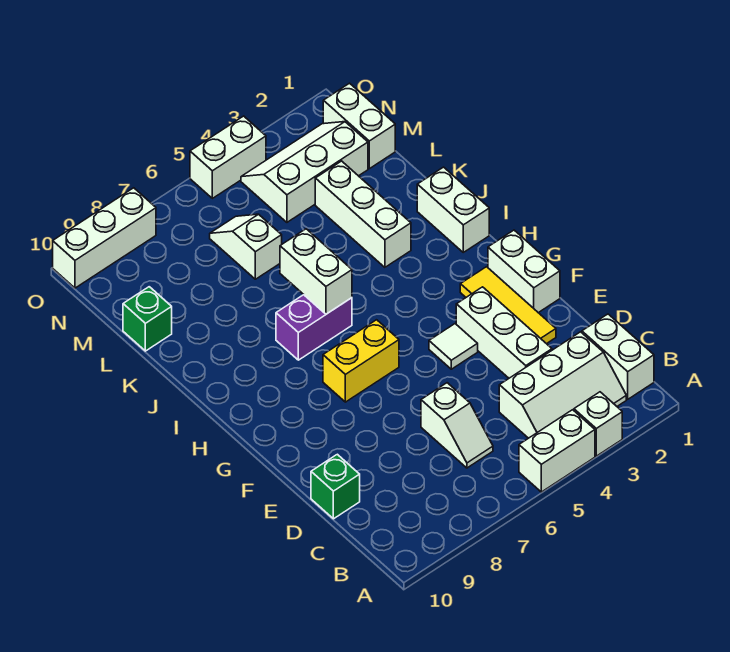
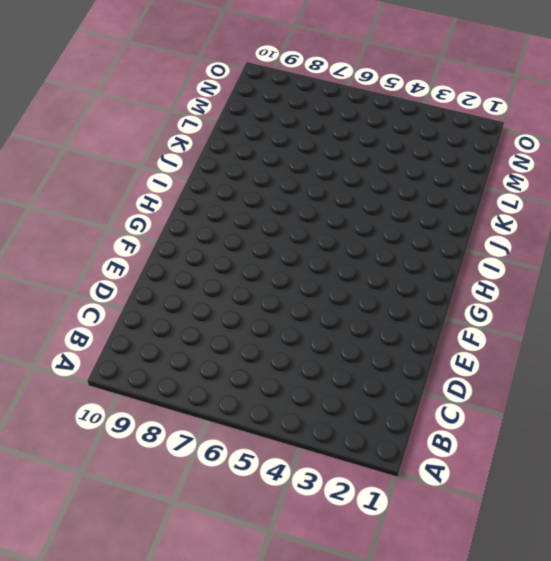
none -> white brick A3 level 1
none -> white brick A4:A5 level 1
none -> white brick B1:C1 level 1

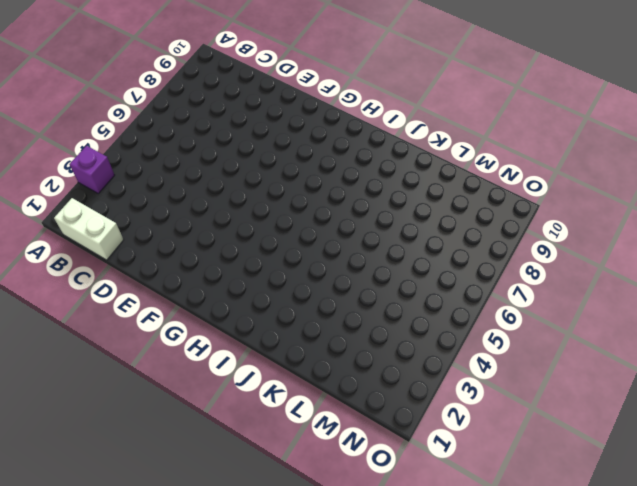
purple brick A3 level 1 -> white brick A3 level 1
none -> white brick A4:A5 level 1
none -> white slope B2:C4 level 1 top C
none -> white slope C6:D6 level 1 top D

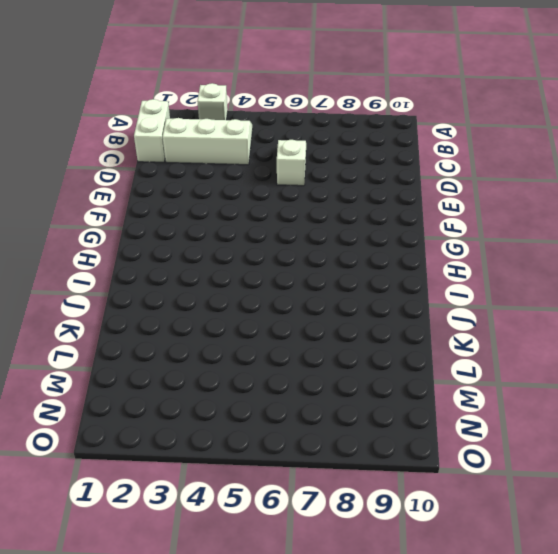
none -> white brick A4:A5 level 1
none -> white brick D3:F3 level 1
none -> green brick D10 level 1

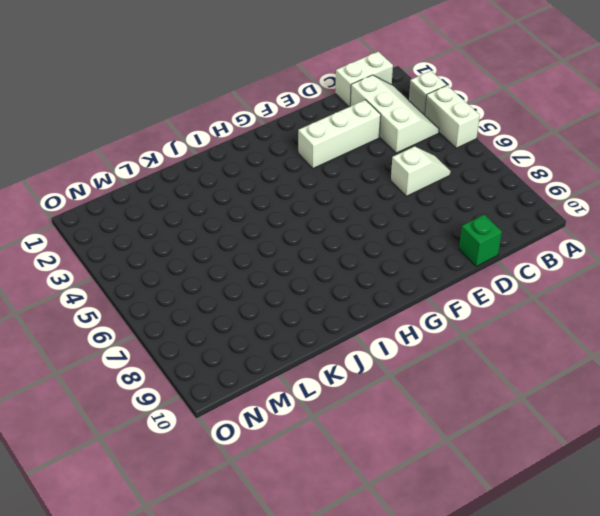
none -> yellow tile E2:G2 level 1
none -> white brick F1:G1 level 1
none -> white tile F4 level 1

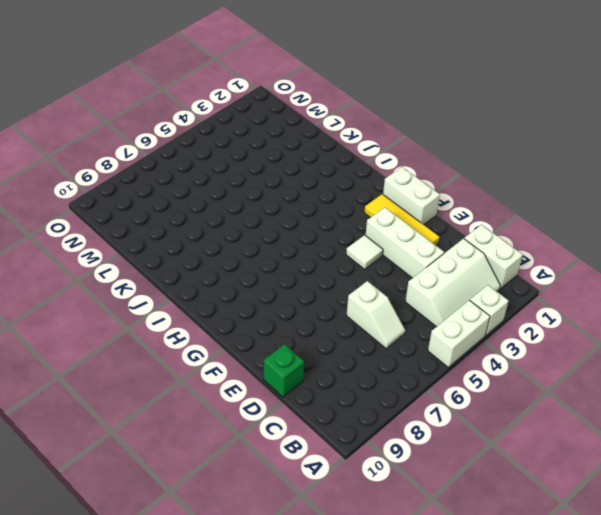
none -> yellow brick G6:G7 level 1
none -> white brick I1:J1 level 1
none -> purple brick I6:I7 level 1

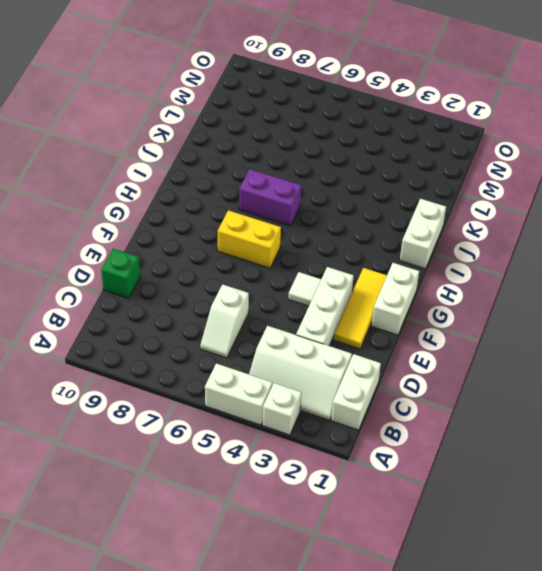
none -> white brick J3:L3 level 1
none -> white slope L6:M6 level 1 top L
none -> green brick L10 level 1

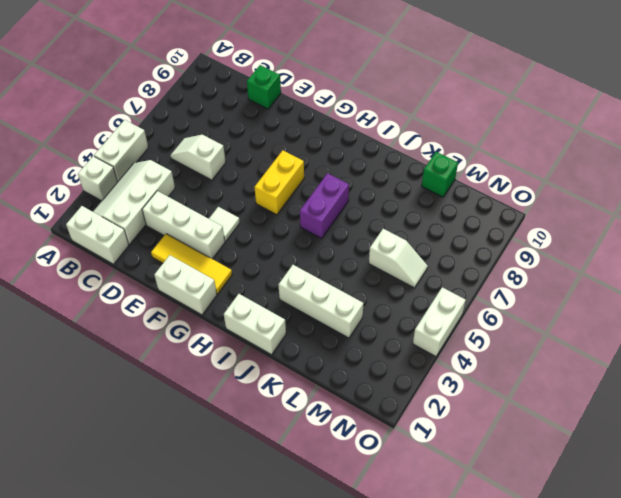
none -> white brick M1:N1 level 1
none -> white slope M2:N4 level 1 top M
none -> white brick O8:O10 level 1

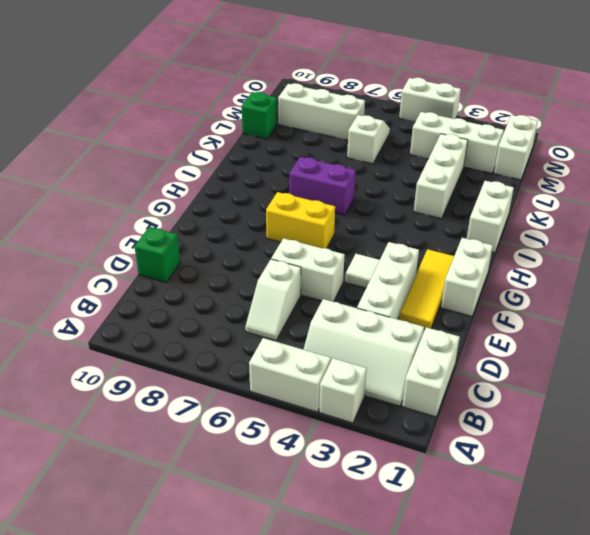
white brick E5:E6 level 1 -> white brick I6:J6 level 2
white brick M7:M9 level 1 -> white brick O8:O10 level 1

